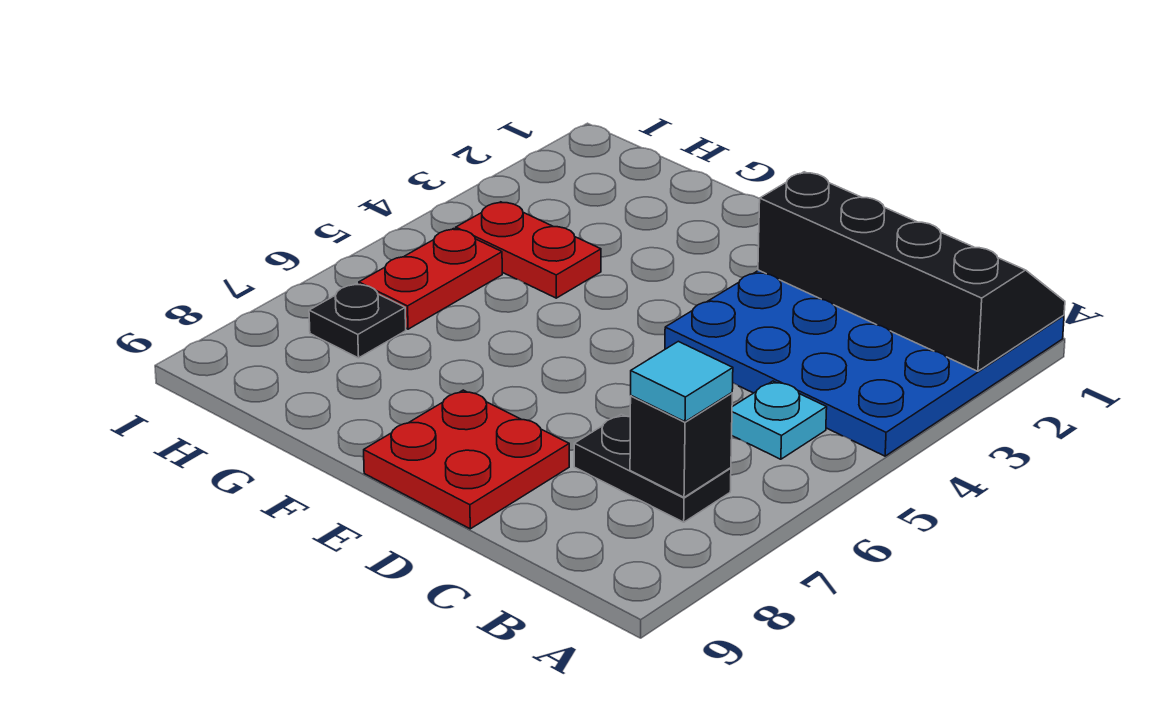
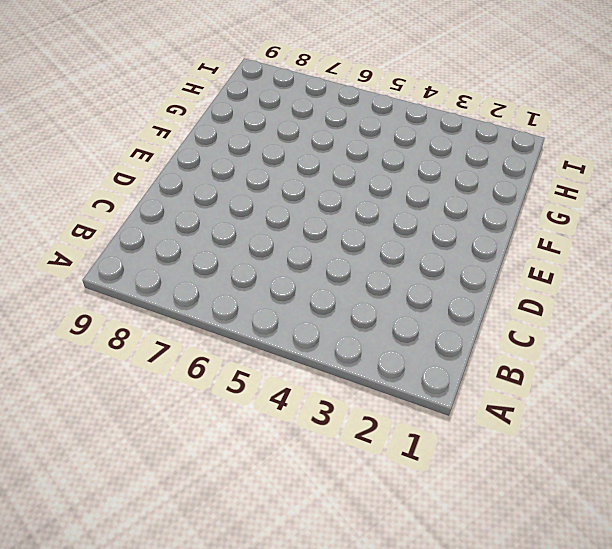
none -> blue plate A1:D4 level 1
none -> cyan plate B5 level 1

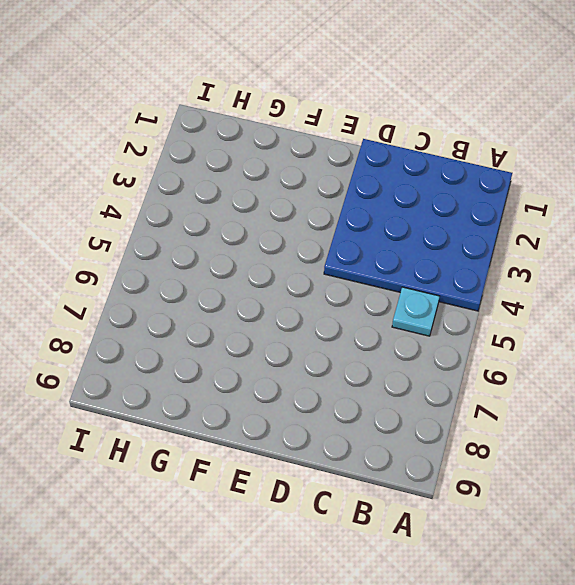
none -> black plate B7:C7 level 1
none -> red plate D8:E9 level 1

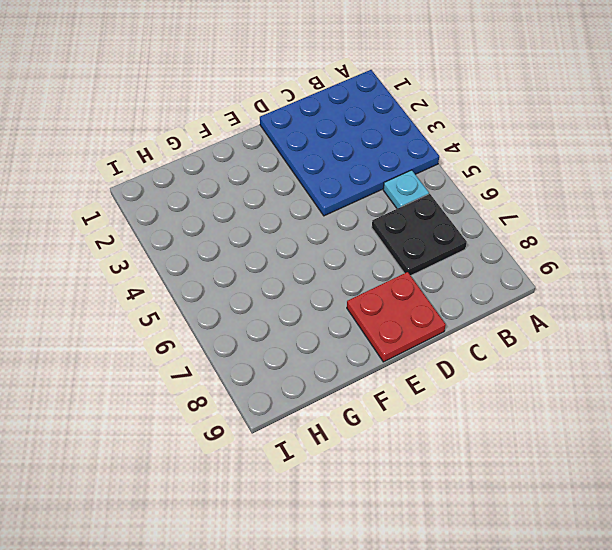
black plate B6:C7 level 1 -> black plate B7:C7 level 1
none -> red plate G4:H4 level 1
none -> red plate H5:H6 level 1

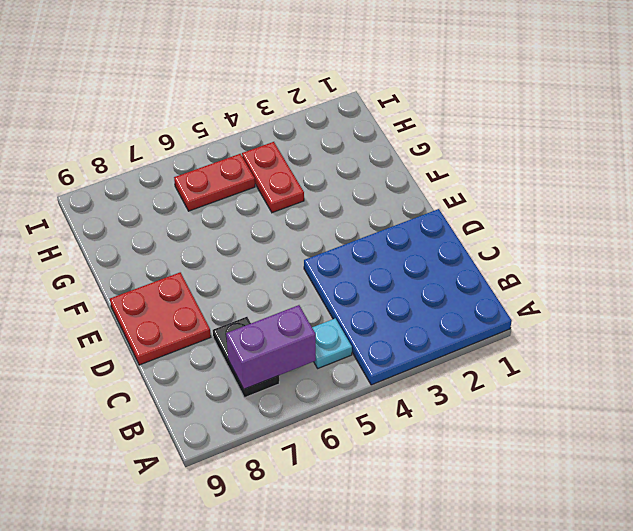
purple brick B6:B7 level 2 -> black brick B7 level 2
none -> black plate H7 level 1
none -> black slope A1:D2 level 2 top 2

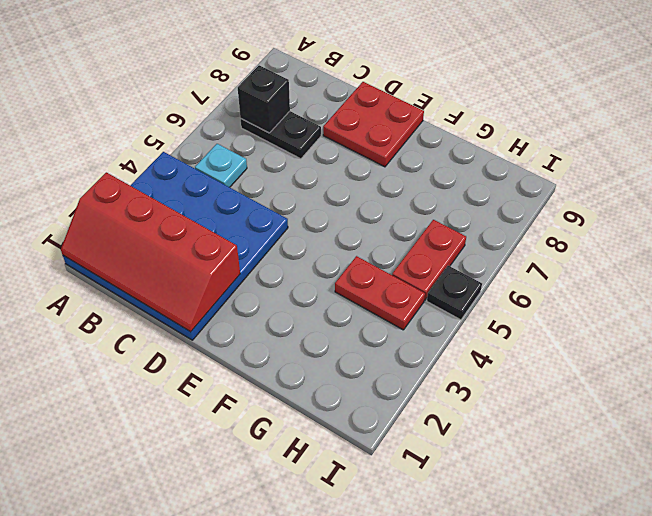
red slope A1:D2 level 2 top 2 -> black slope A1:D2 level 2 top 2
black plate I5 level 1 -> black plate H7 level 1
none -> cyan tile B7 level 3

